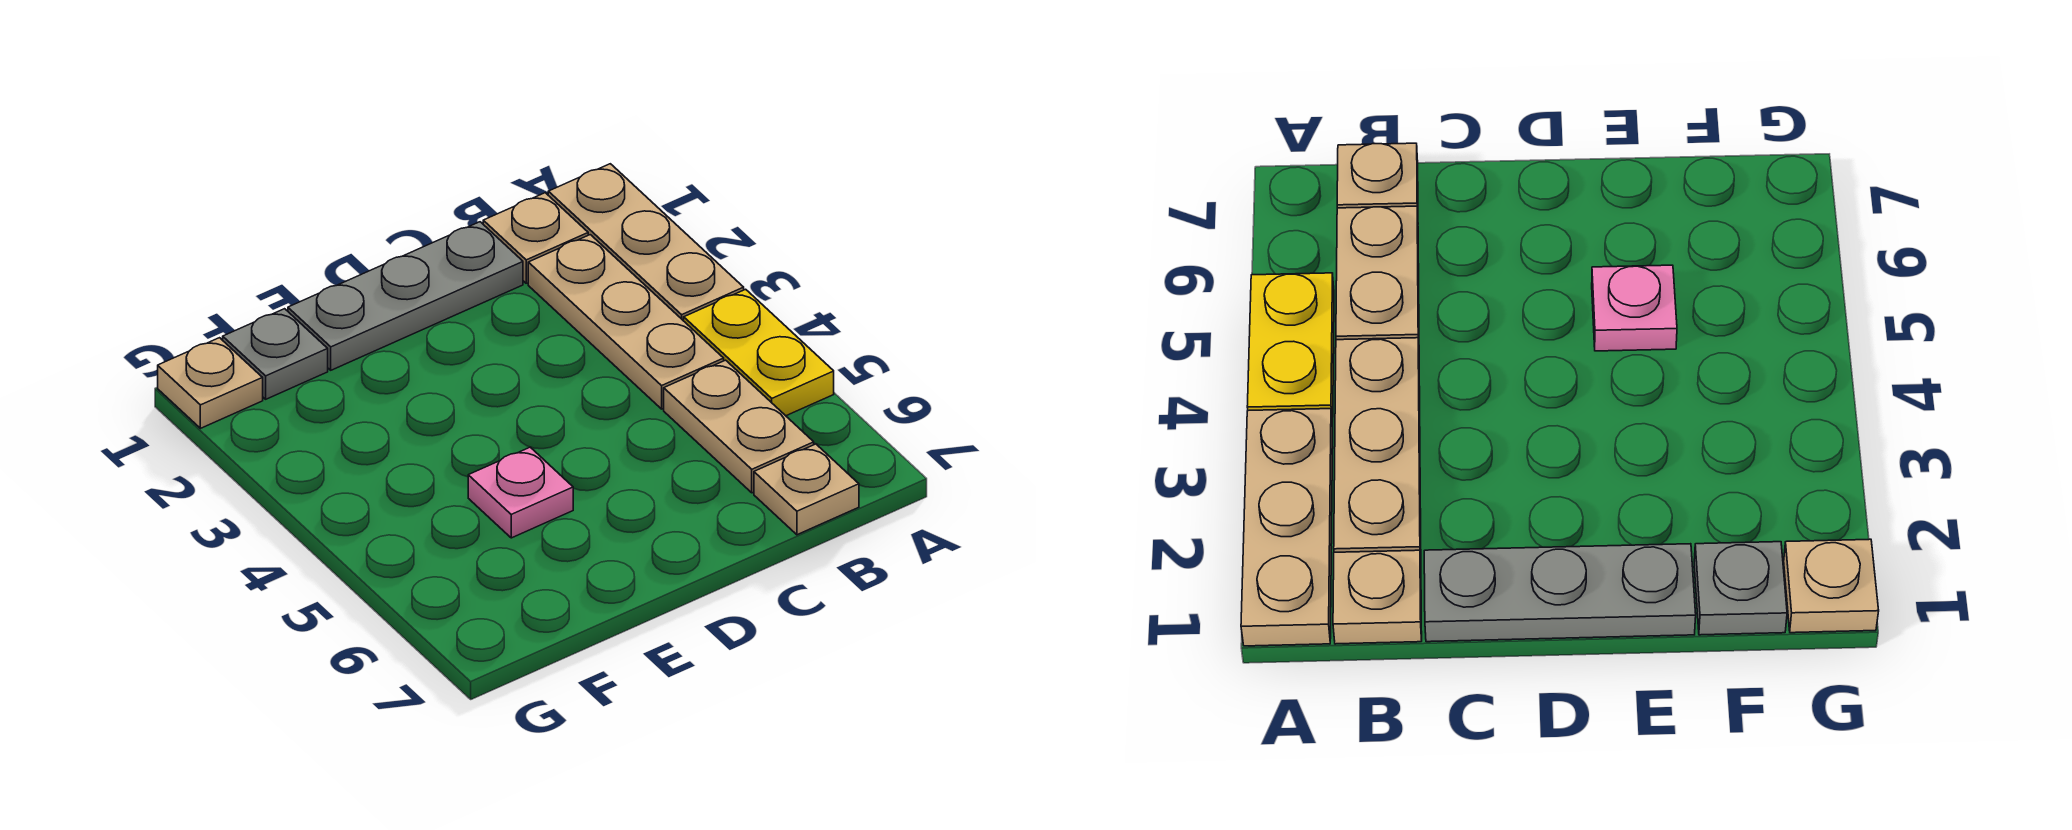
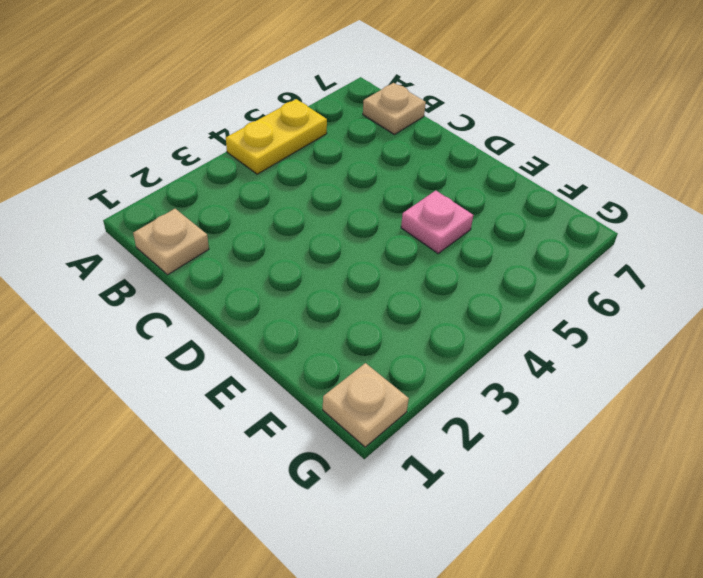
none -> tan plate A1:A3 level 1
none -> tan plate B2:B4 level 1

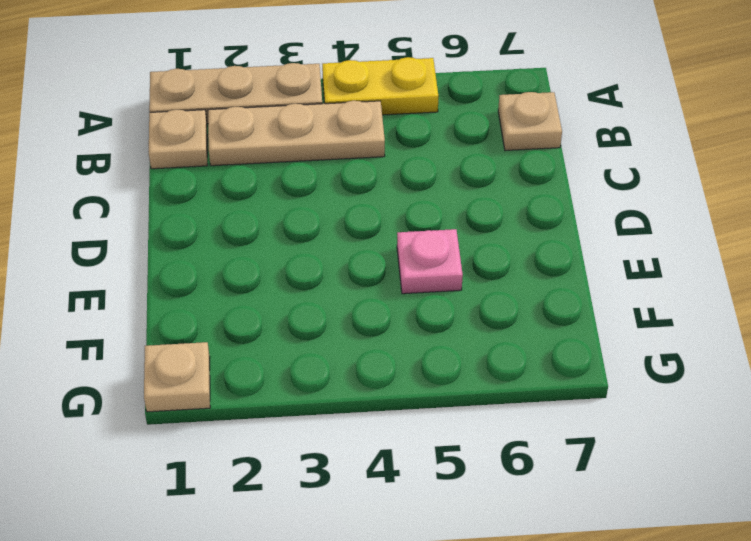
none -> tan plate B5:B6 level 1
none -> grey plate C1:E1 level 1

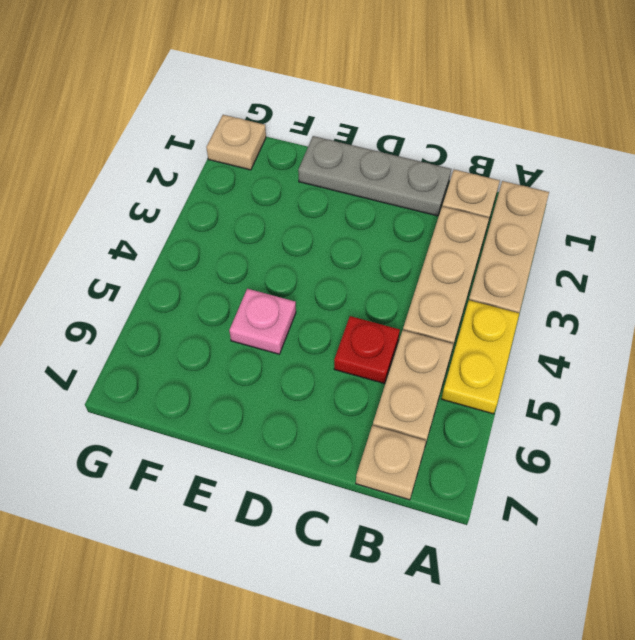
red plate C5 level 1 -> none
none -> grey plate F1 level 1

